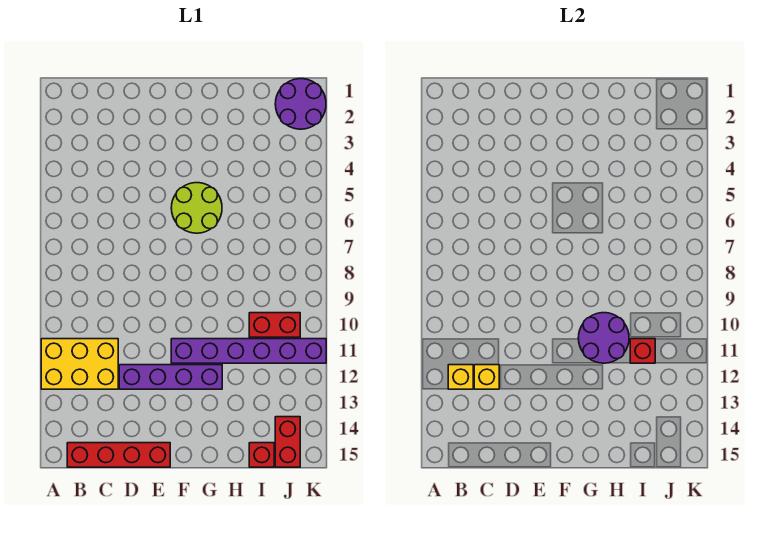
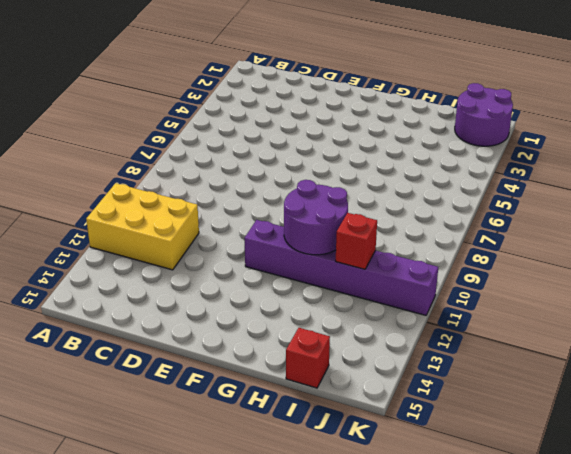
none -> red brick B15:E15 level 1
none -> purple brick D12:G12 level 1
none -> lime round brick F5:G6 level 1

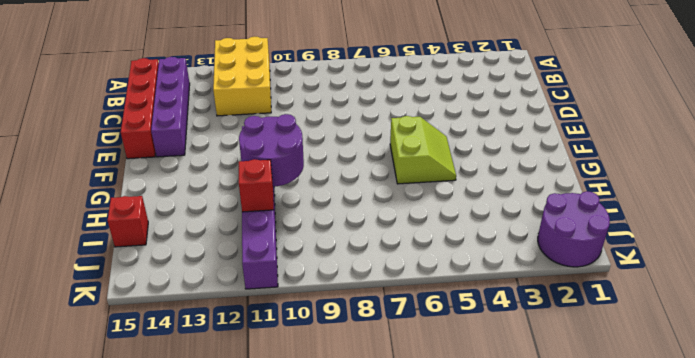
purple brick B14:E14 level 1 -> purple brick D12:G12 level 1
lime slope F5:G6 level 1 top 6 -> lime round brick F5:G6 level 1
none -> red brick I10:J10 level 1
none -> red brick J14:J15 level 1
none -> yellow brick B12 level 2

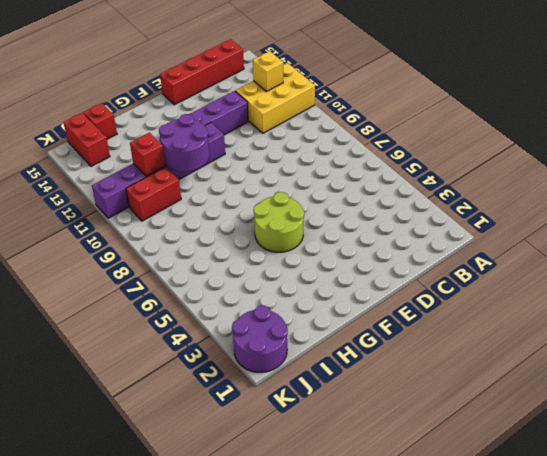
none -> yellow brick C12 level 2

